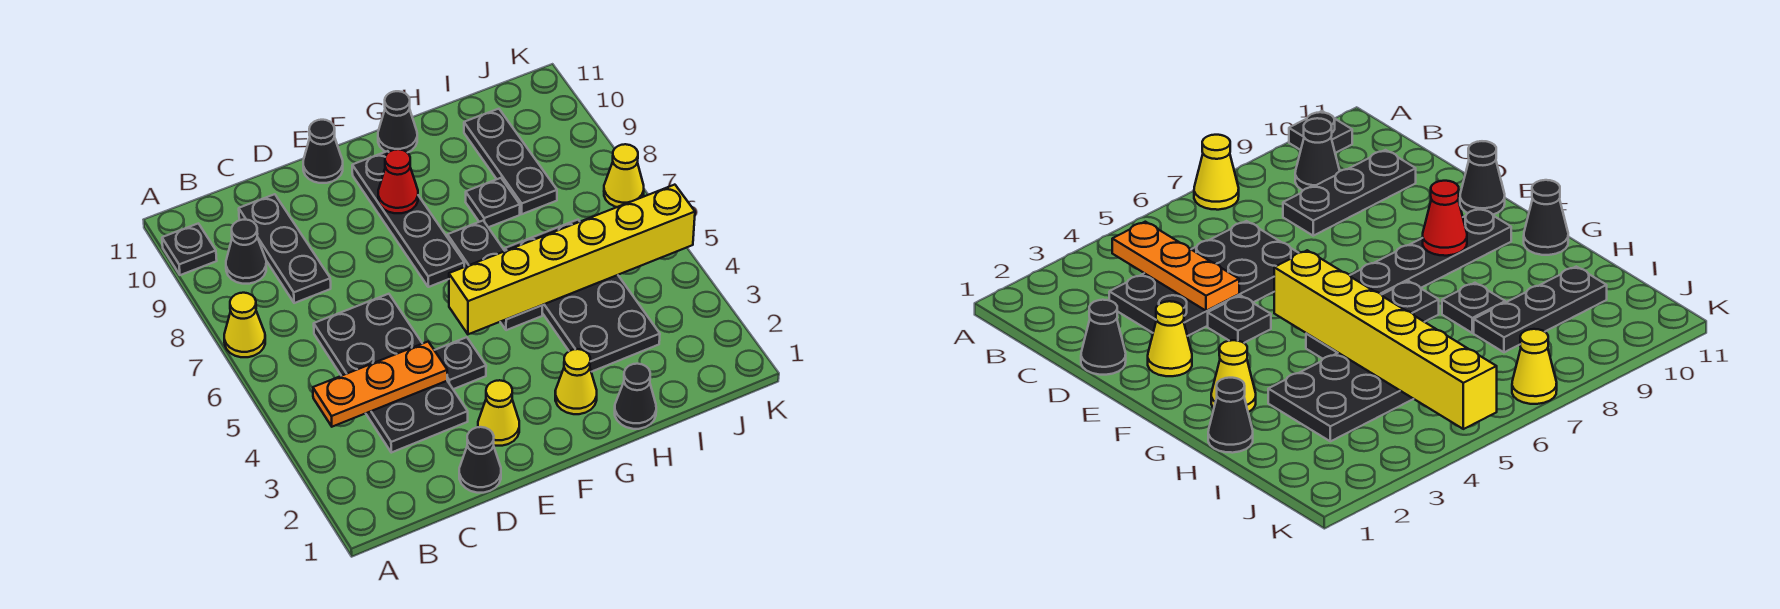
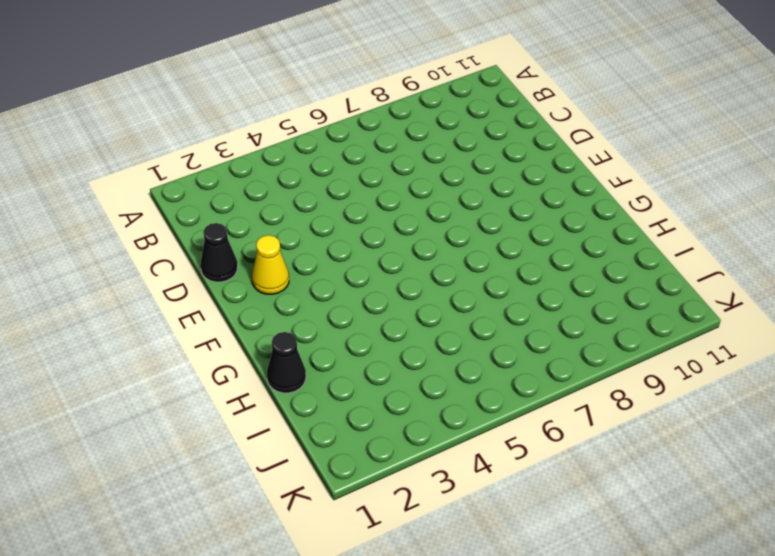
none -> yellow cone A7 level 1
none -> black plate A10 level 1
none -> black cone B9 level 1

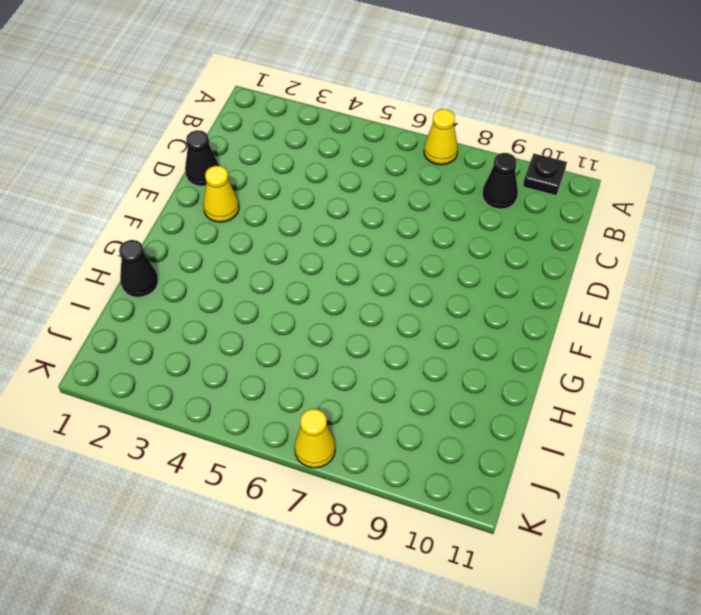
none -> black plate C3:D6 level 1
none -> black plate C8:C10 level 1
none -> black plate E4 level 1

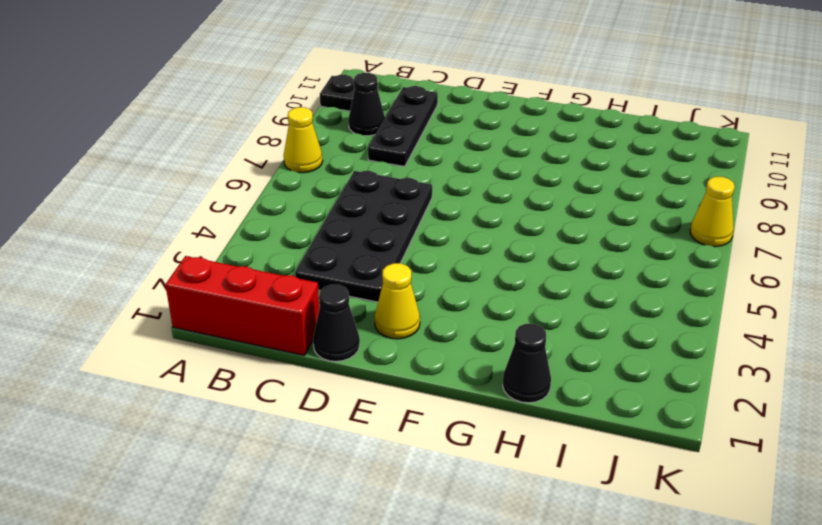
red brick A1:C1 level 1 -> none
none -> black plate E4 level 1
none -> black cone E11 level 1
none -> black plate F7:F10 level 1

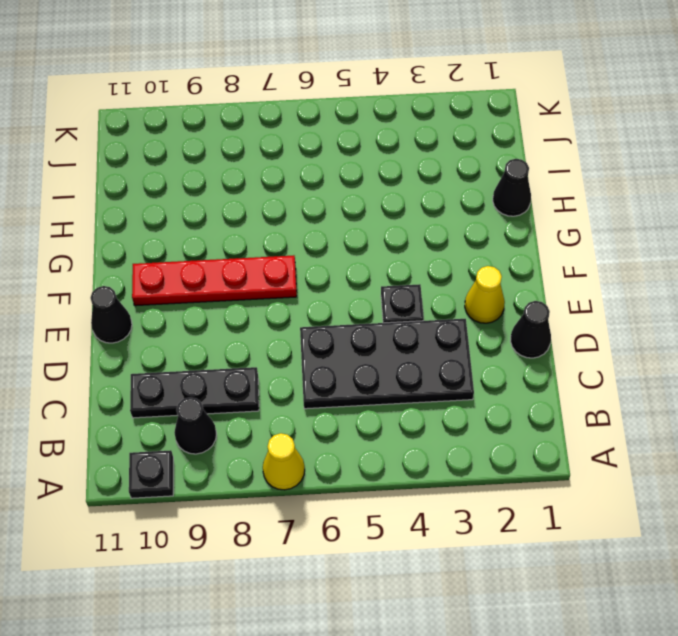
red plate F7:F10 level 1 -> black plate F7:F10 level 1
none -> yellow cone G2 level 1
none -> black plate G5:G7 level 1
none -> black cone G11 level 1

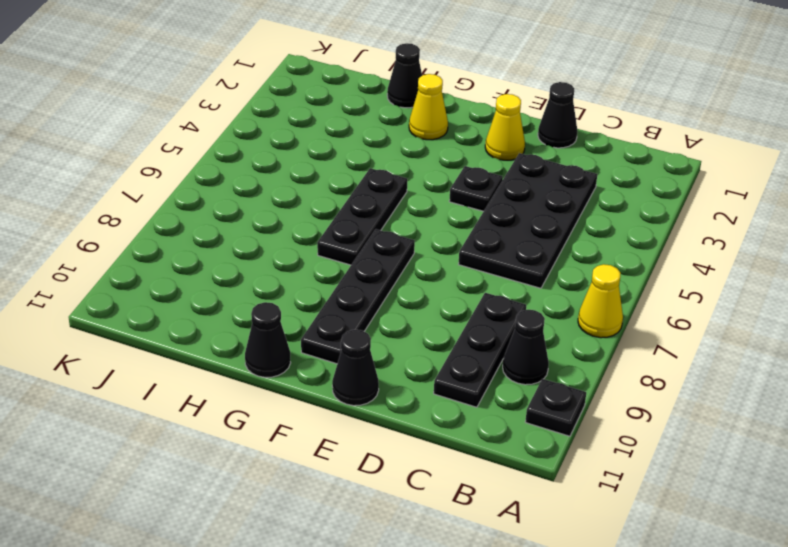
none -> black plate H3:I6 level 1
none -> black plate H8 level 1
none -> black plate I8:I10 level 1

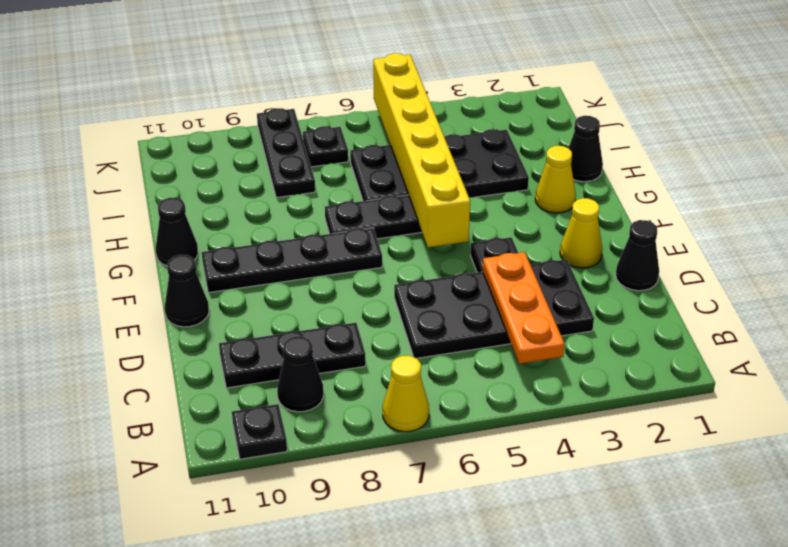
black plate I8:K8 level 1 -> black plate I8:I10 level 1
black plate J7 level 1 -> black plate H8 level 1
none -> yellow cone K7 level 1
none -> red cone F9 level 2

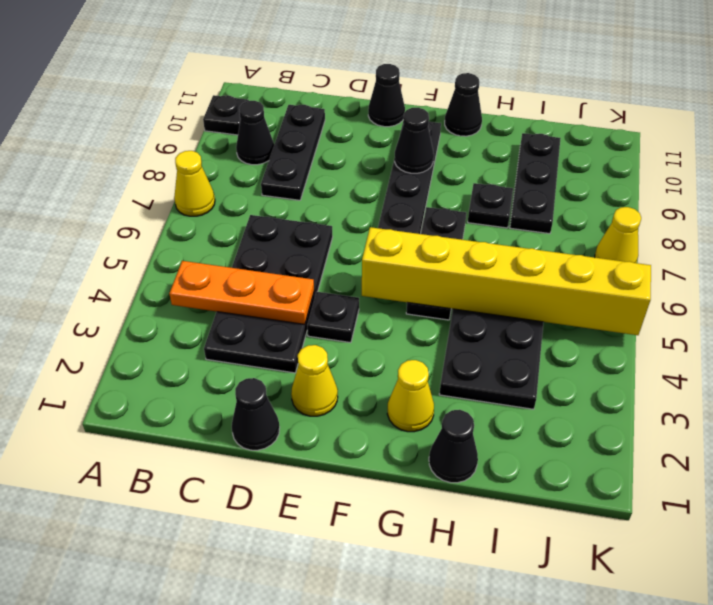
black cone F9 level 2 -> red cone F9 level 2

